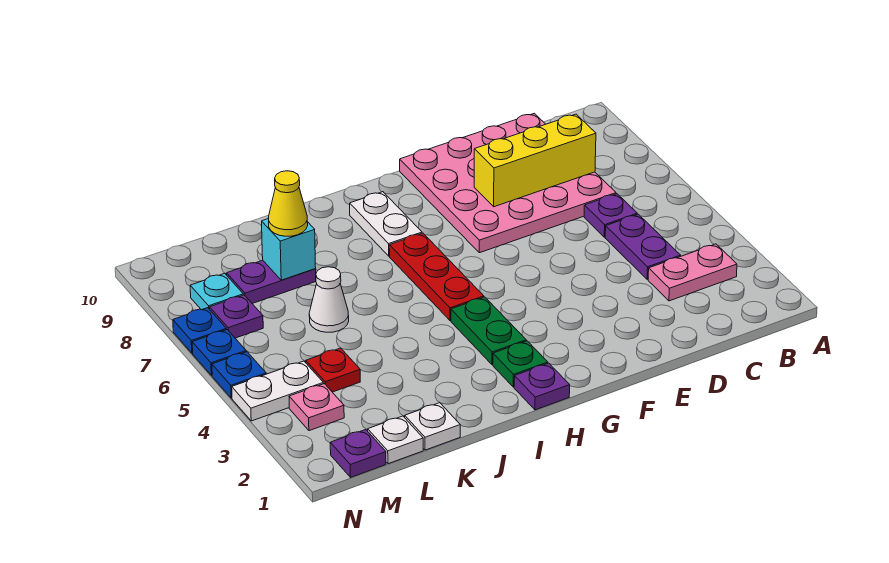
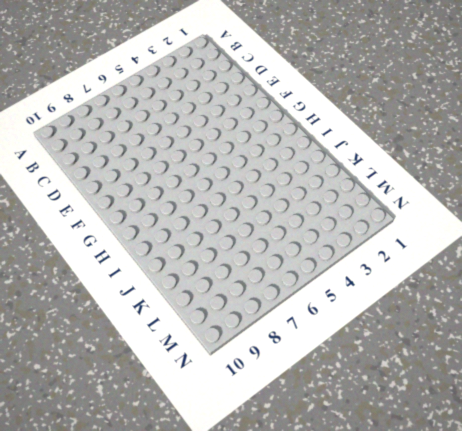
none -> pink plate B3:C3 level 1
none -> purple plate C4:C5 level 1
none -> purple plate C6 level 1

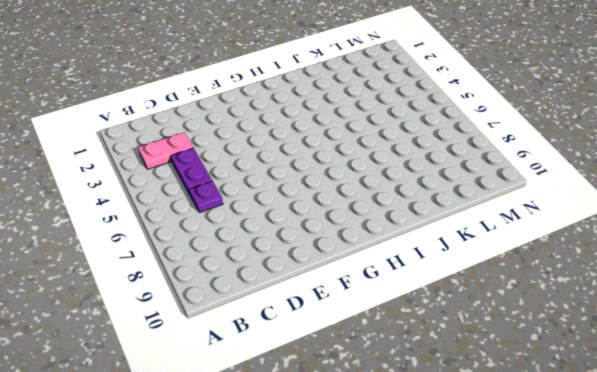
none -> pink plate C7:F10 level 1
none -> purple plate H1 level 1
none -> green plate H2 level 1

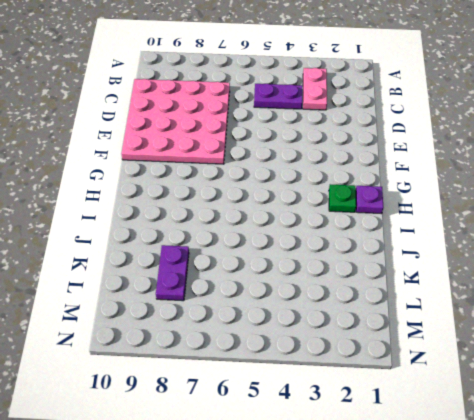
none -> purple plate C6 level 1
none -> green plate H3:H4 level 1
none -> red plate H5:H7 level 1

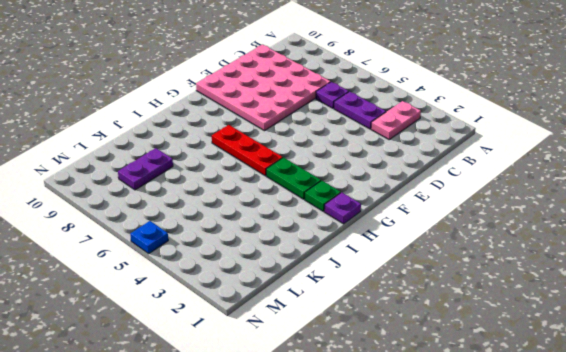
none -> white plate H8:H9 level 1
none -> white plate K1 level 1
none -> white cone K6 level 1

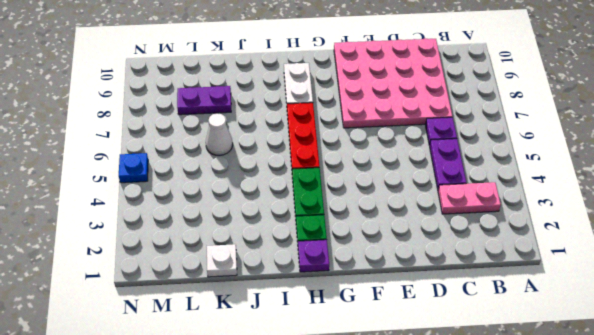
none -> white plate L1 level 1
none -> red plate L4 level 1
none -> purple plate M1 level 1

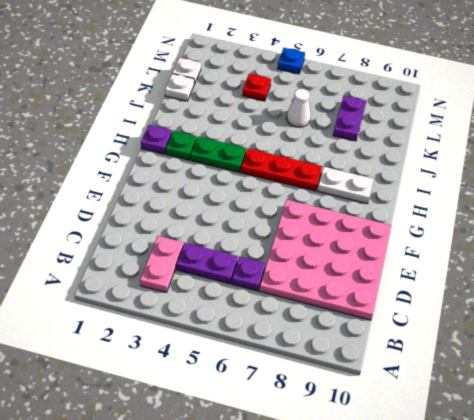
none -> purple plate M1 level 1
none -> pink plate M3 level 1
none -> white plate M4:N4 level 1

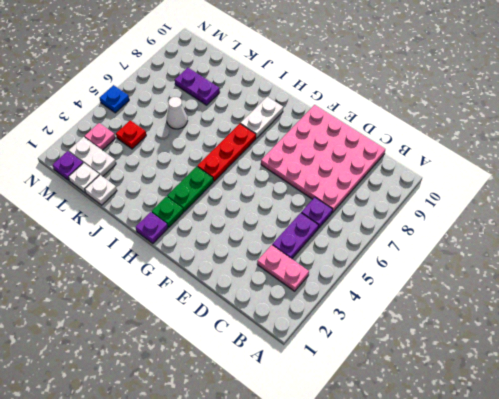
white plate L2:M2 level 1 -> white plate M4:N4 level 1
none -> purple plate M7 level 1
none -> cyan plate M8 level 1
none -> blue plate N6 level 1

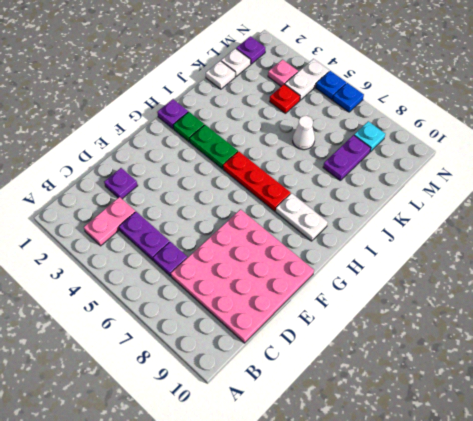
purple plate D2 level 1 -> purple plate M7 level 1
none -> blue plate N7 level 1
none -> yellow brick C8:E8 level 2
none -> cyan brick K8 level 2

